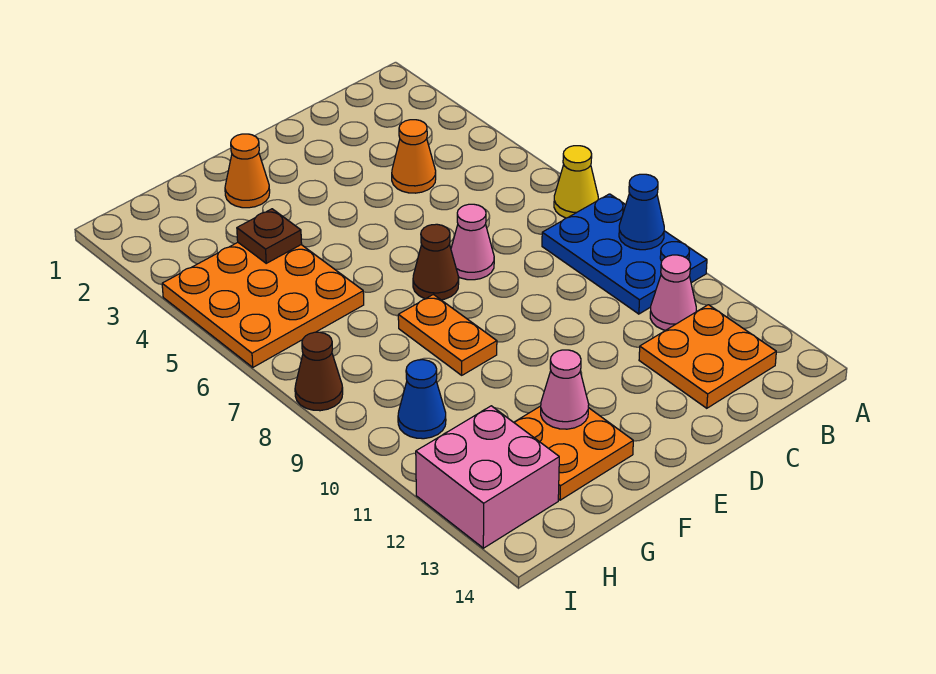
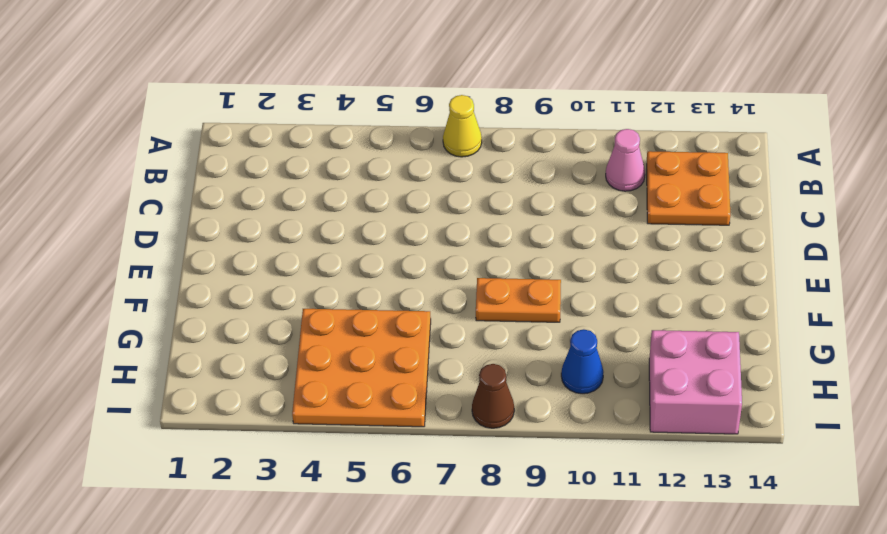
none -> blue plate A8:B10 level 1
none -> orange cone C4 level 1
none -> pink cone D7 level 1

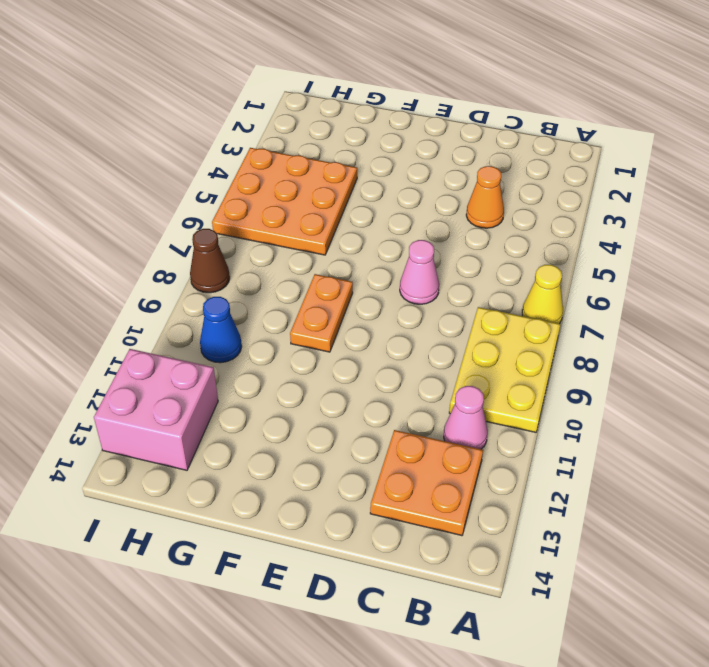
yellow plate A8:B10 level 1 -> blue plate A8:B10 level 1
none -> brown cone E7 level 1
none -> orange cone F2 level 1
none -> orange plate F12:G13 level 1

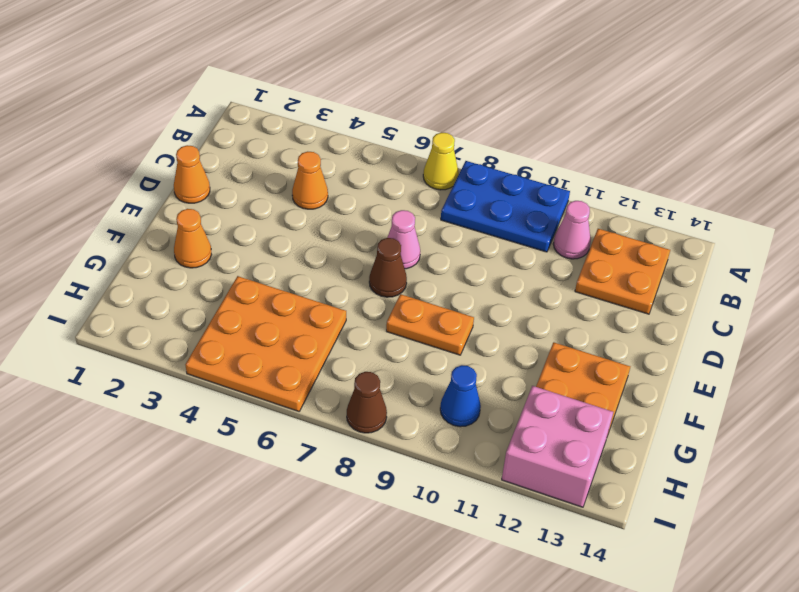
orange cone D1 level 1 -> none
none -> blue cone A9 level 2
none -> pink cone F12 level 2
none -> brown plate G4 level 2

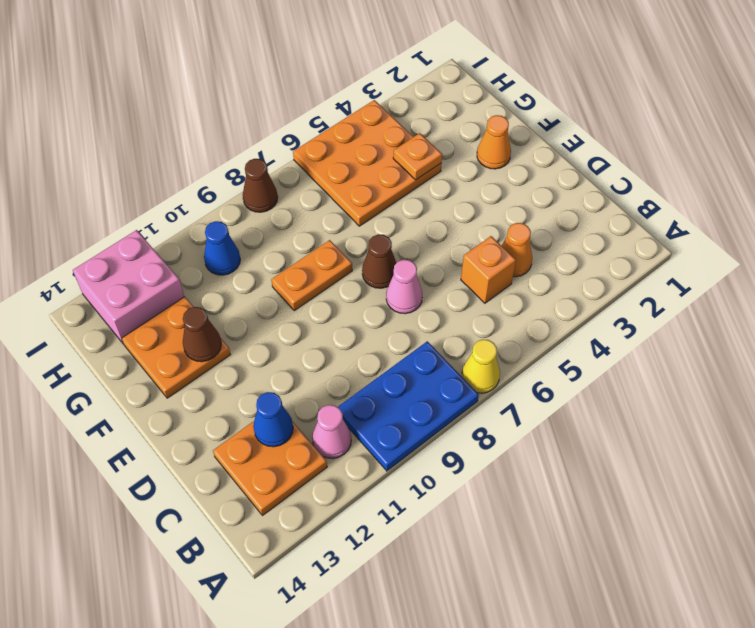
orange brick C5 level 1 -> none
blue cone C12 level 2 -> blue cone A9 level 2
brown cone F12 level 2 -> pink cone F12 level 2
orange plate G4 level 2 -> brown plate G4 level 2

